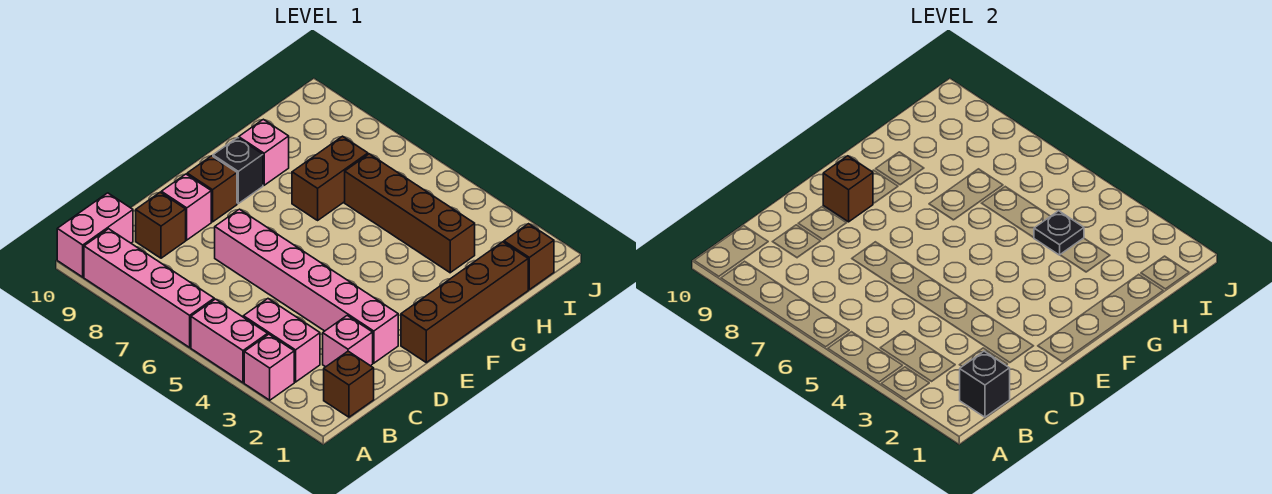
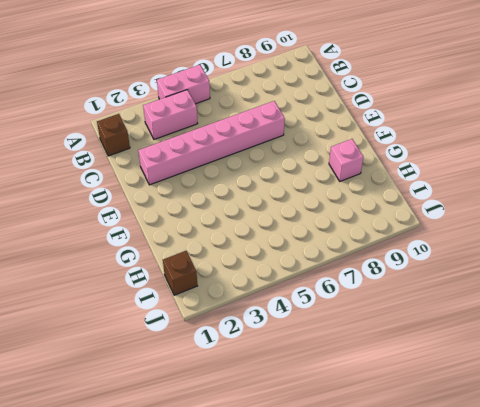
none -> pink brick A3 level 1
none -> pink brick A6:A9 level 1
none -> pink brick A10:B10 level 1

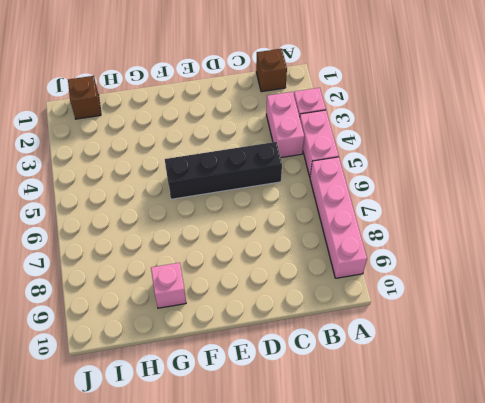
black brick C5:F5 level 1 -> pink brick D2:D7 level 1
none -> pink brick A10:B10 level 1
none -> pink brick C2 level 1
none -> brown brick C9 level 1

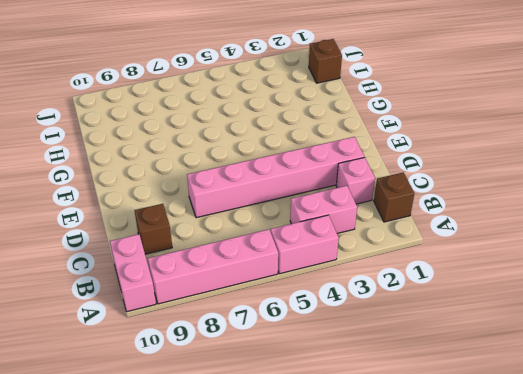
none -> pink brick A3 level 1
none -> pink brick D9 level 1
none -> brown brick E1:H1 level 1

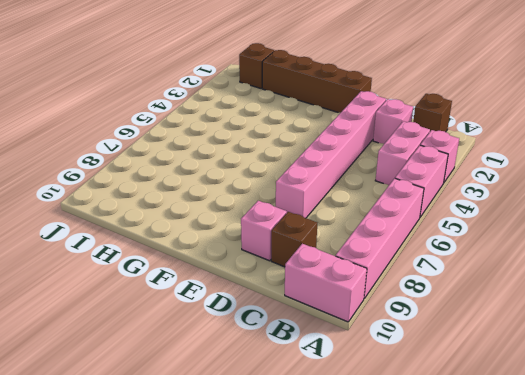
none -> brown brick E9 level 1
none -> black brick F9 level 1
none -> brown brick G7:H7 level 1

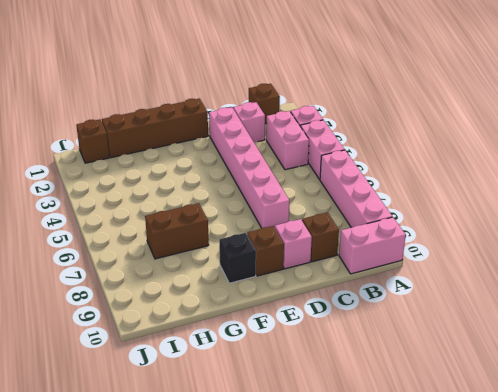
none -> pink brick G9 level 1
none -> brown brick H3:H6 level 1
none -> black brick B1 level 2

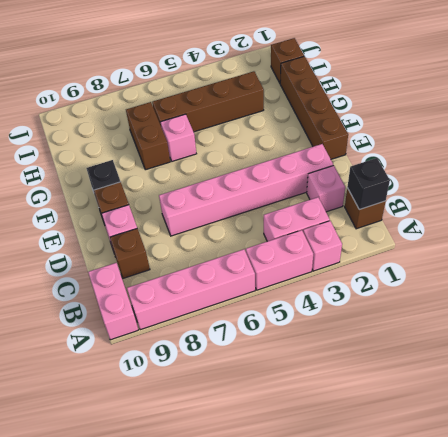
pink brick G6 level 1 -> pink brick G9 level 1
none -> brown brick E9 level 2
none -> black plate H4 level 2

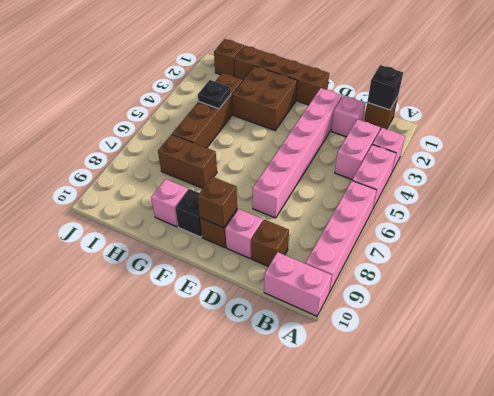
brown brick F2:G3 level 1 -> none

